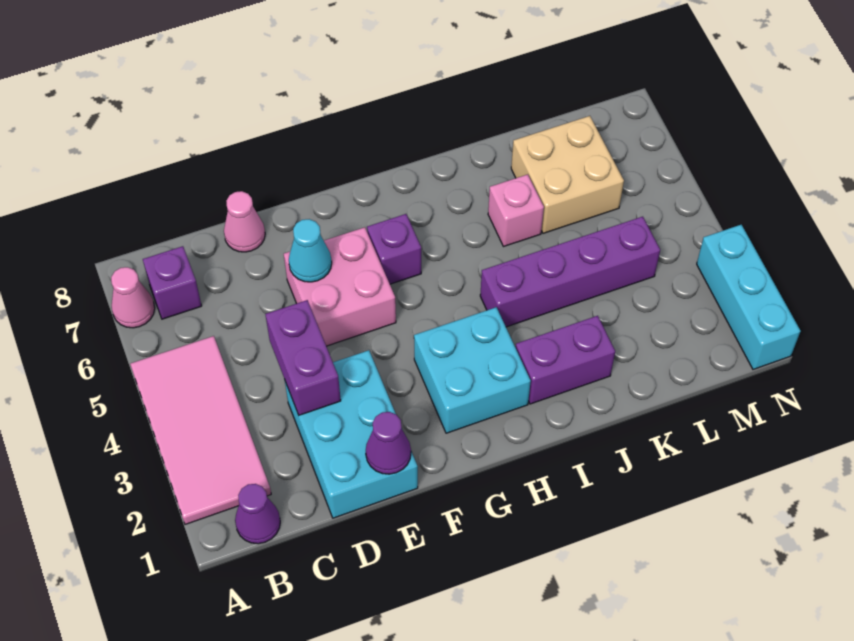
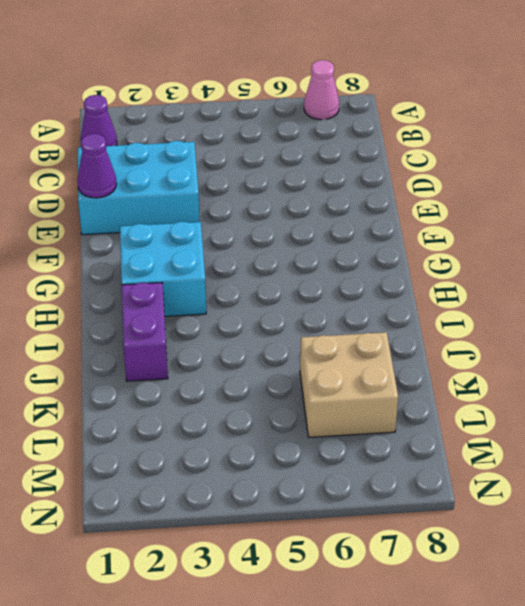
none -> pink tile A2:B5 level 1
none -> purple brick B7 level 1
none -> pink cone D8 level 1

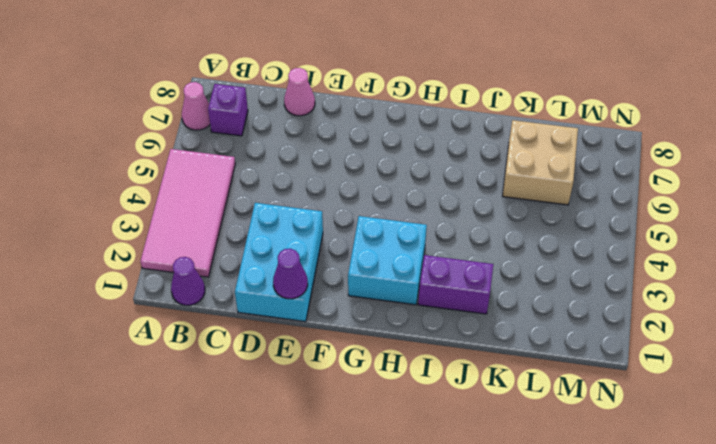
none -> pink brick E5:F6 level 1
none -> purple brick G6 level 1
none -> purple brick I4:L4 level 1

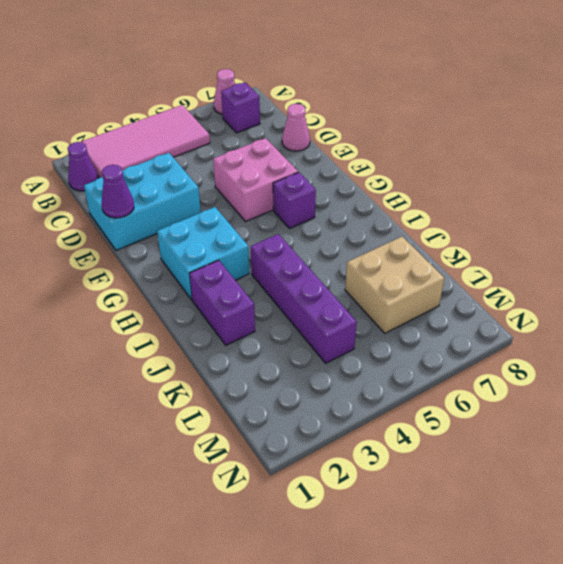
none -> pink brick J6 level 1
none -> cyan brick N1:N3 level 1
none -> purple brick D3:D4 level 2

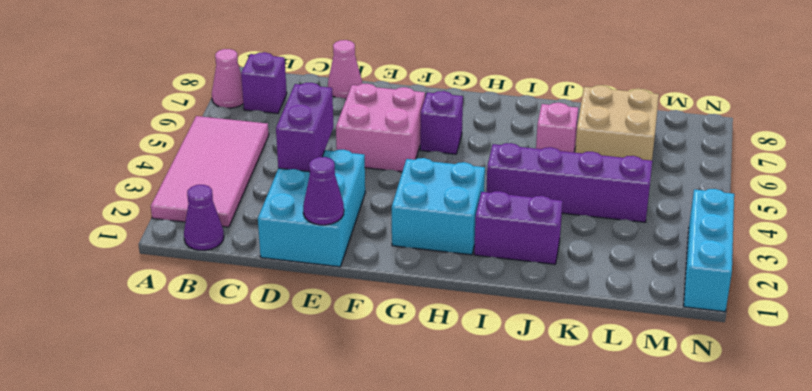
none -> cyan cone E6 level 2

